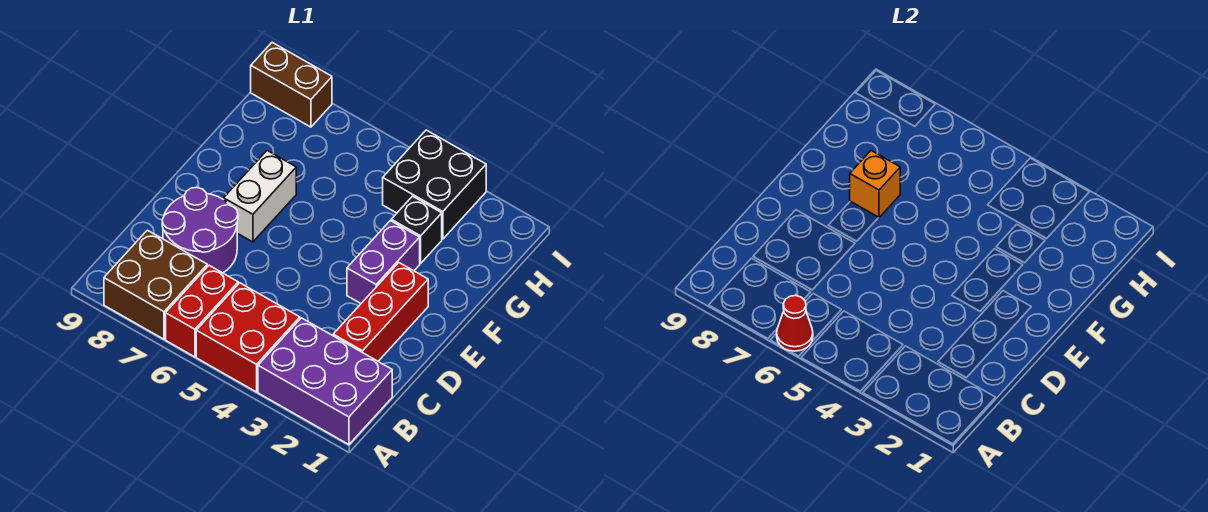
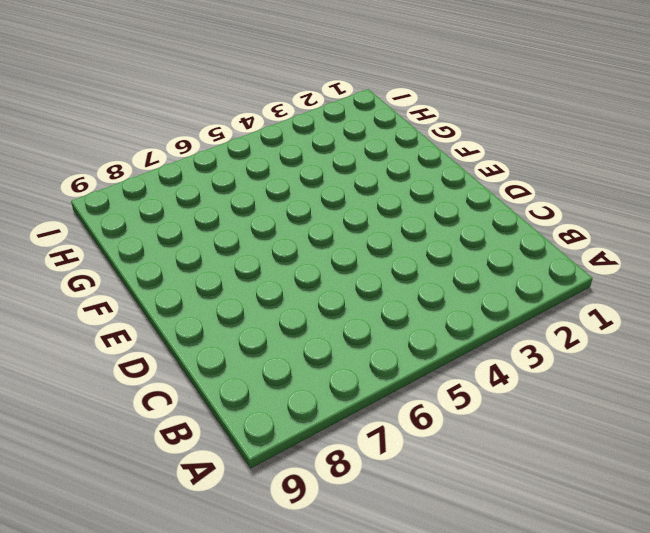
none -> purple brick A1:B3 level 1
none -> red brick A4:B5 level 1
none -> red brick A6:B6 level 1

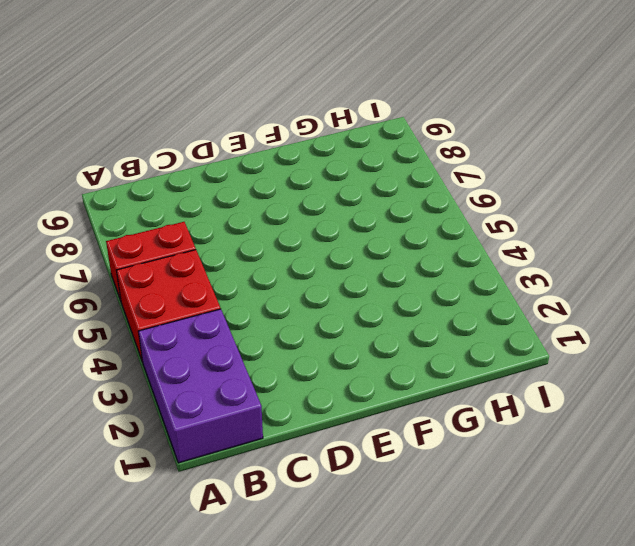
none -> brown brick A7:B8 level 1
none -> red brick C2:E2 level 1
none -> purple round brick C7:D8 level 1

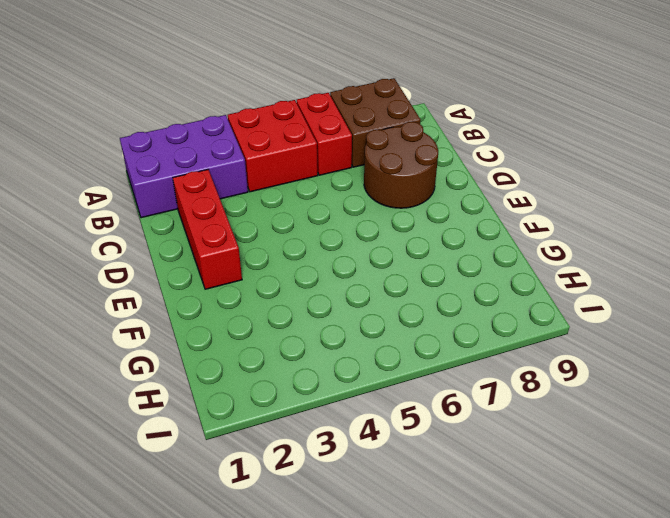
brown round brick C7:D8 level 1 -> purple round brick C7:D8 level 1
none -> purple brick E3:F3 level 1
none -> white brick E7:F7 level 1
none -> black brick G3 level 1

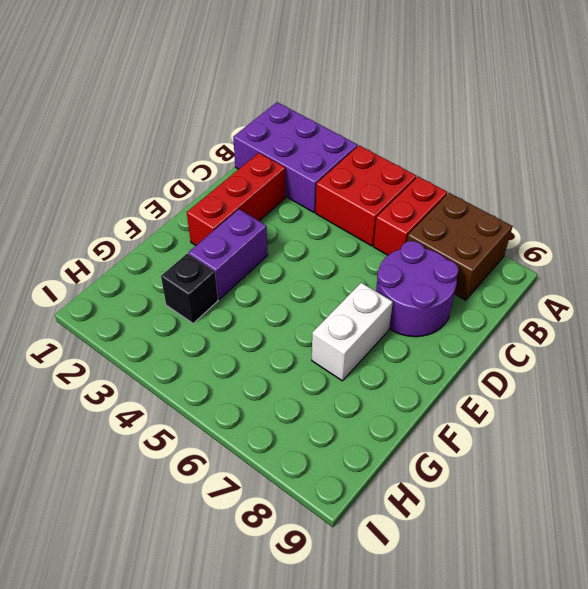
none -> black brick H3:I4 level 1
none -> brown brick I8:I9 level 1
none -> red cone A6 level 2

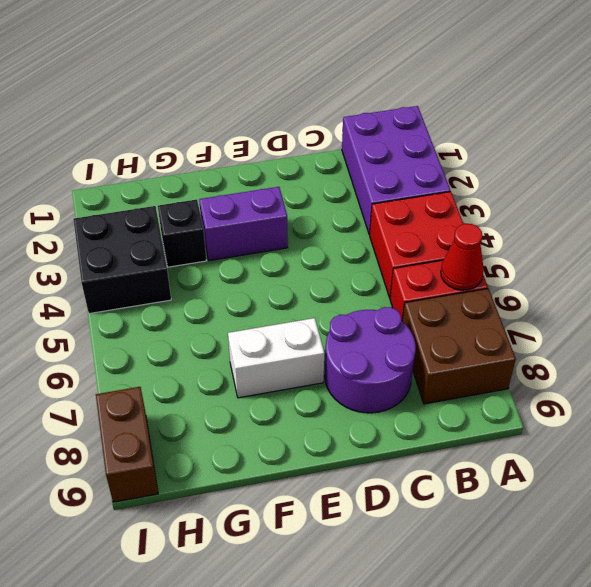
none -> red brick C2:E2 level 1
none -> orange brick F7 level 2

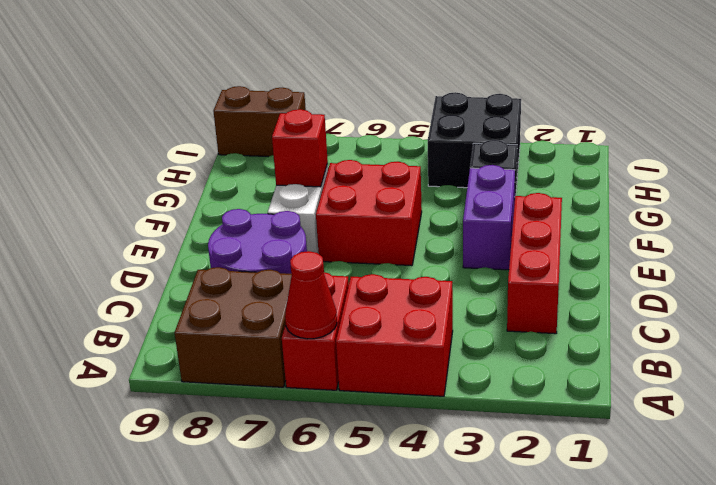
red brick E5:F6 level 1 -> none
red brick F7 level 2 -> orange brick F7 level 2
none -> purple brick A1:B3 level 1

